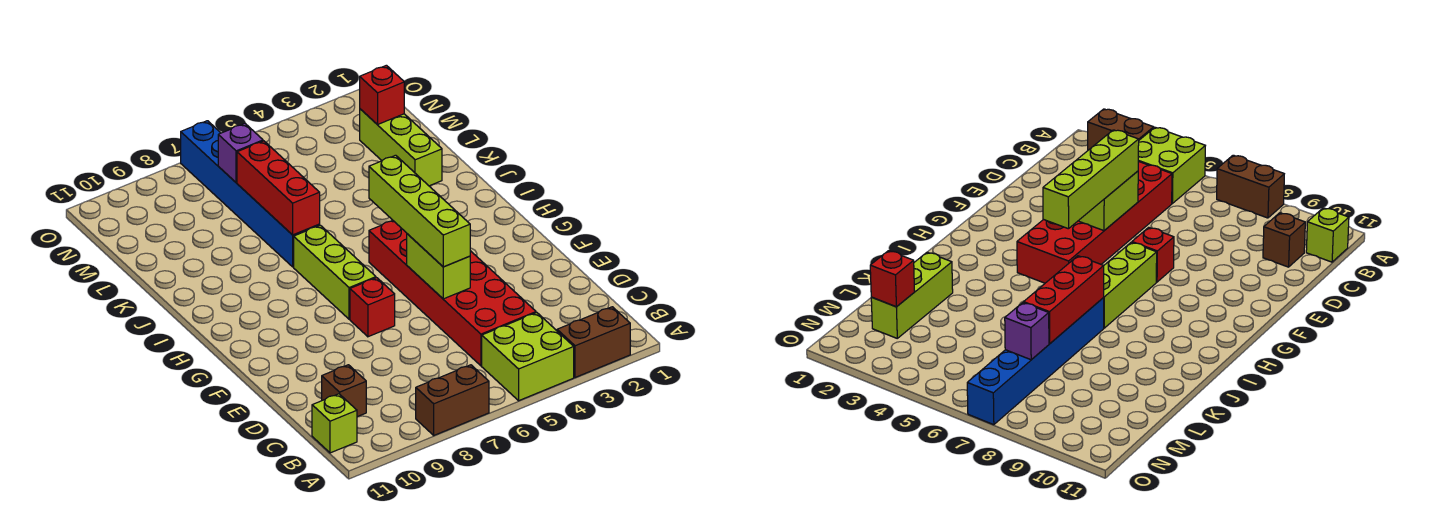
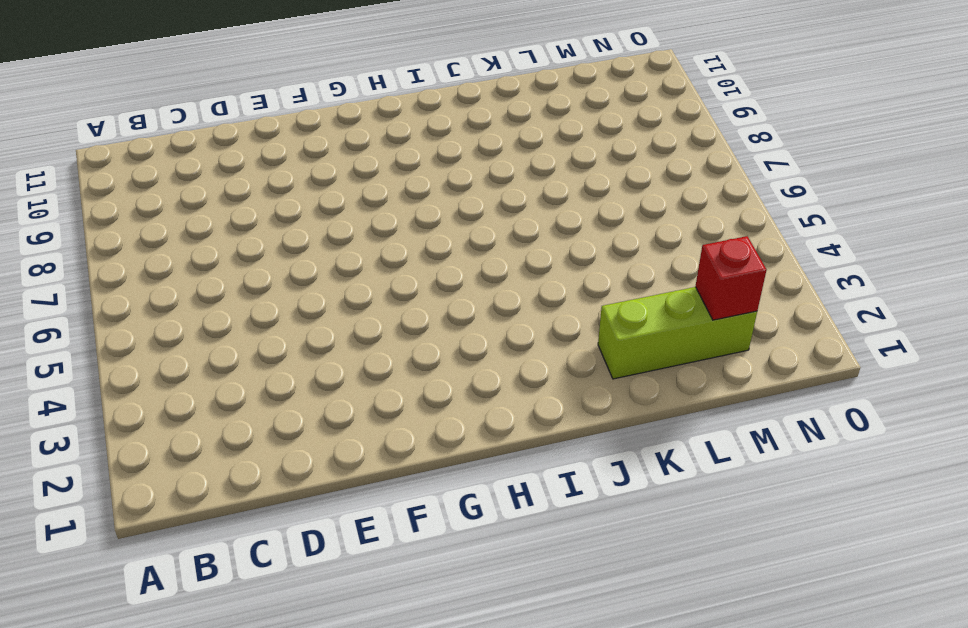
none -> brown brick A2:A3 level 1
none -> lime brick A4:B5 level 1
none -> brown brick A7:A8 level 1

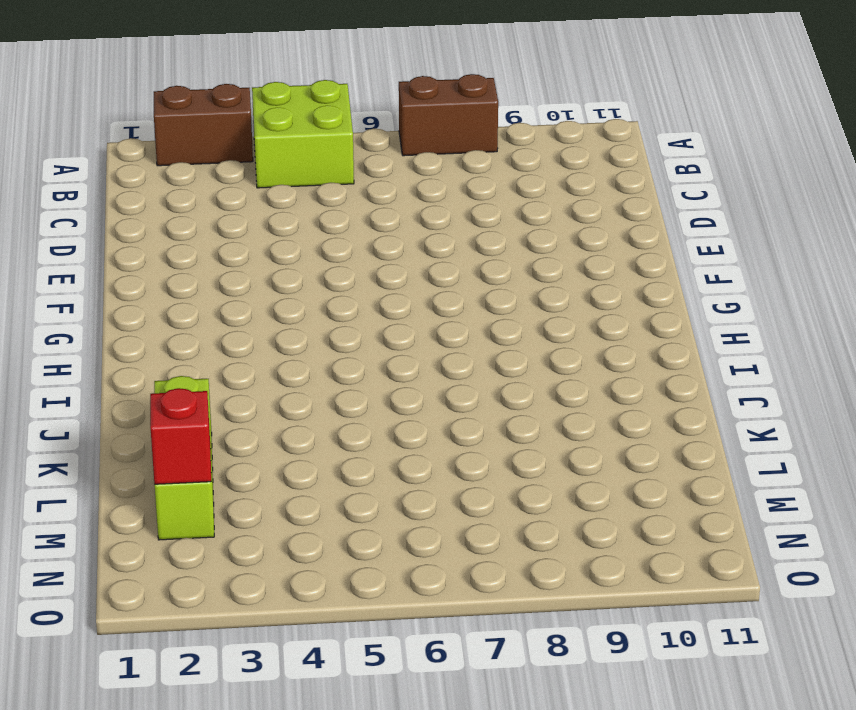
none -> lime brick B11 level 1
none -> red brick C4:H5 level 1
none -> brown brick C10 level 1

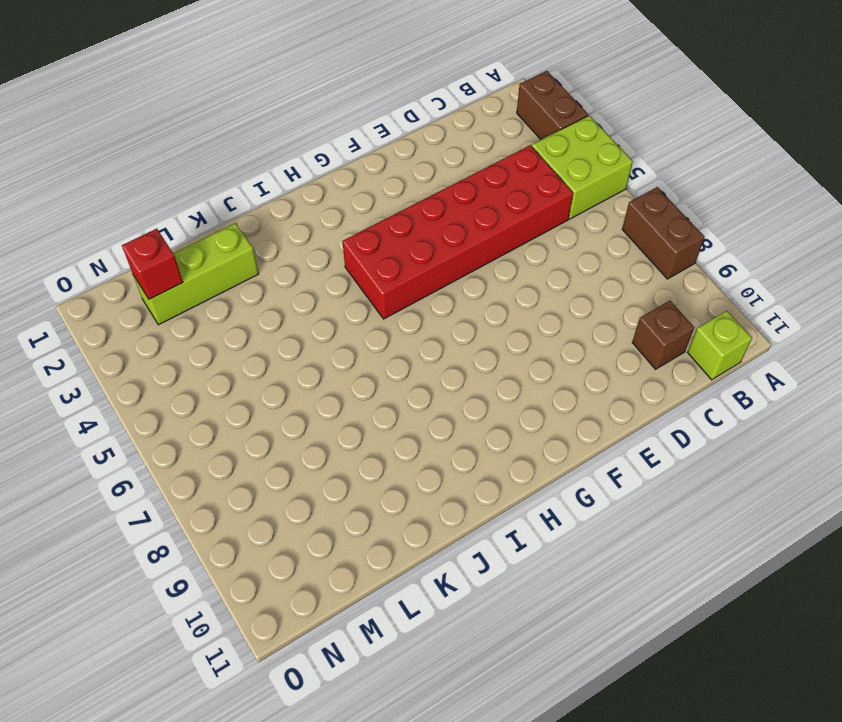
none -> red brick F7 level 1
none -> lime brick G7:I7 level 1
none -> blue brick J7:O7 level 1

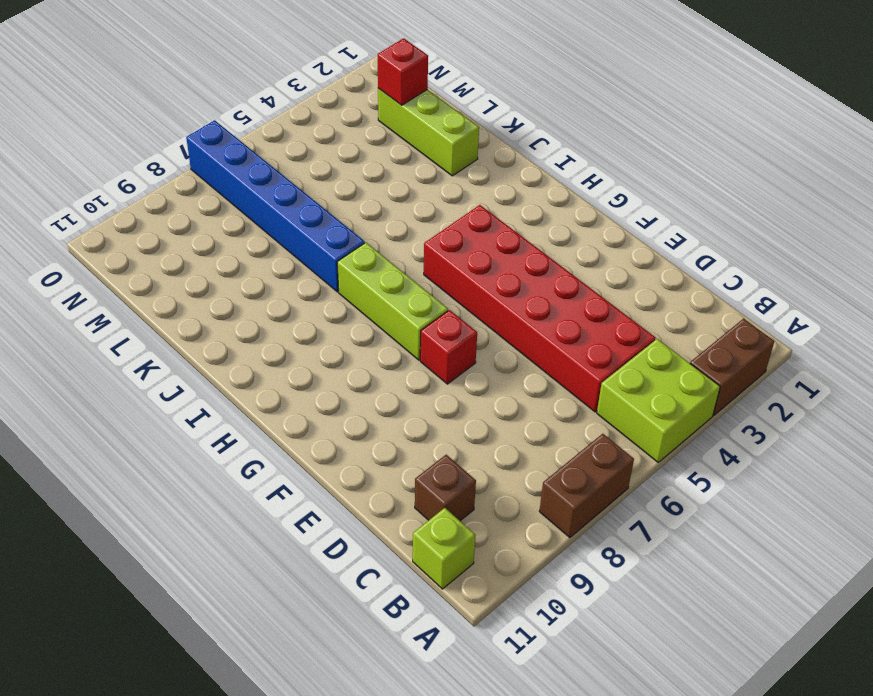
none -> lime brick E5:F5 level 2
none -> red brick J7:L7 level 2
none -> purple brick M7 level 2

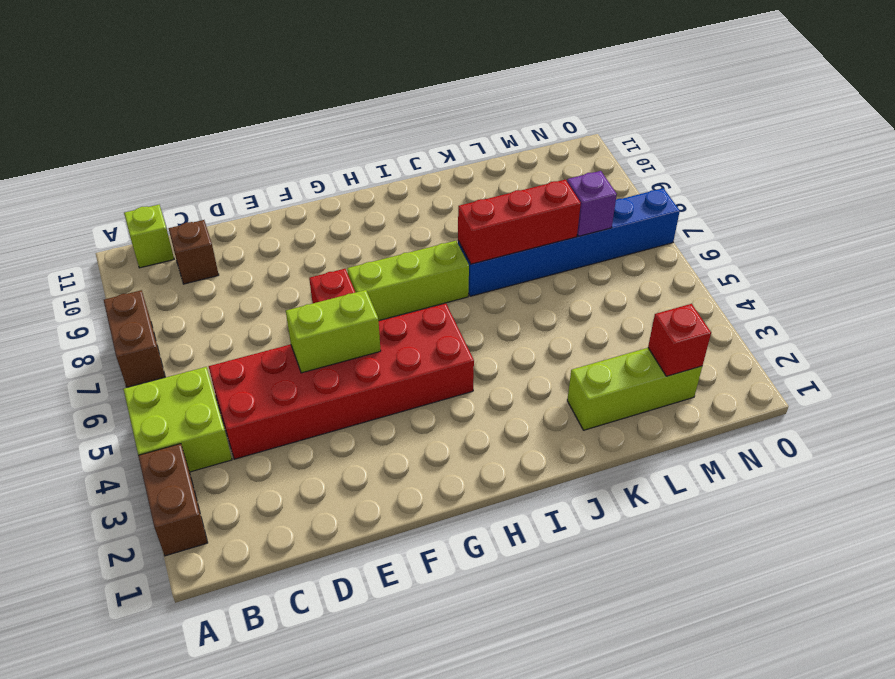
none -> lime brick E5:H5 level 3

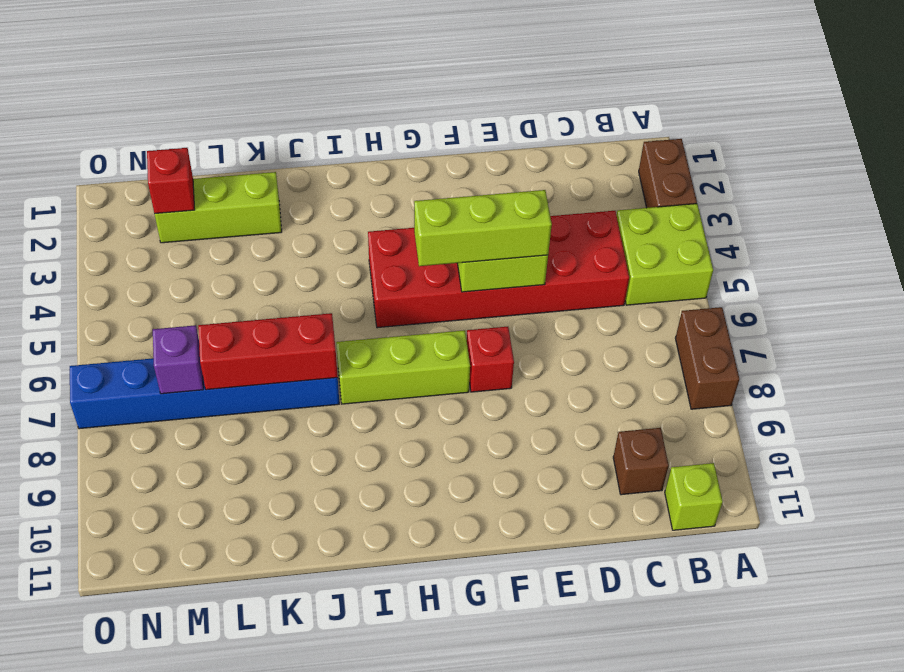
lime brick E5:G5 level 3 -> lime brick E5:H5 level 3

